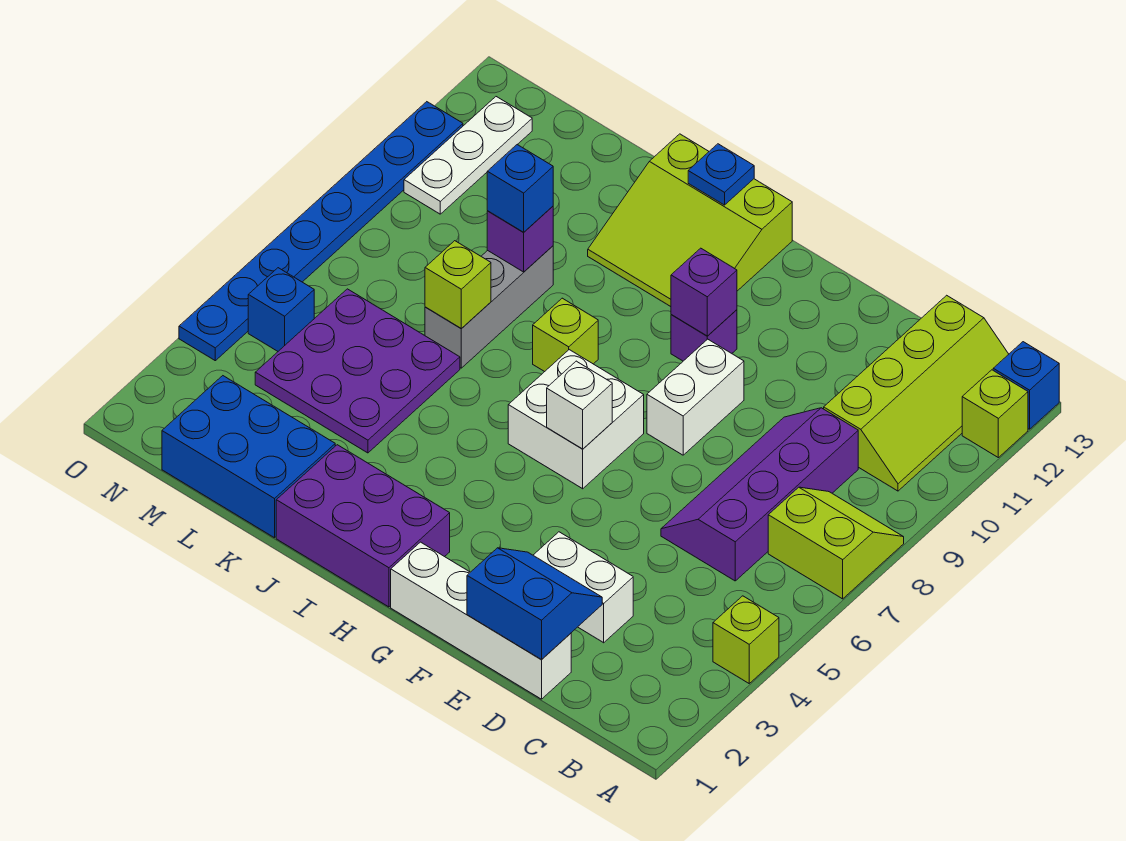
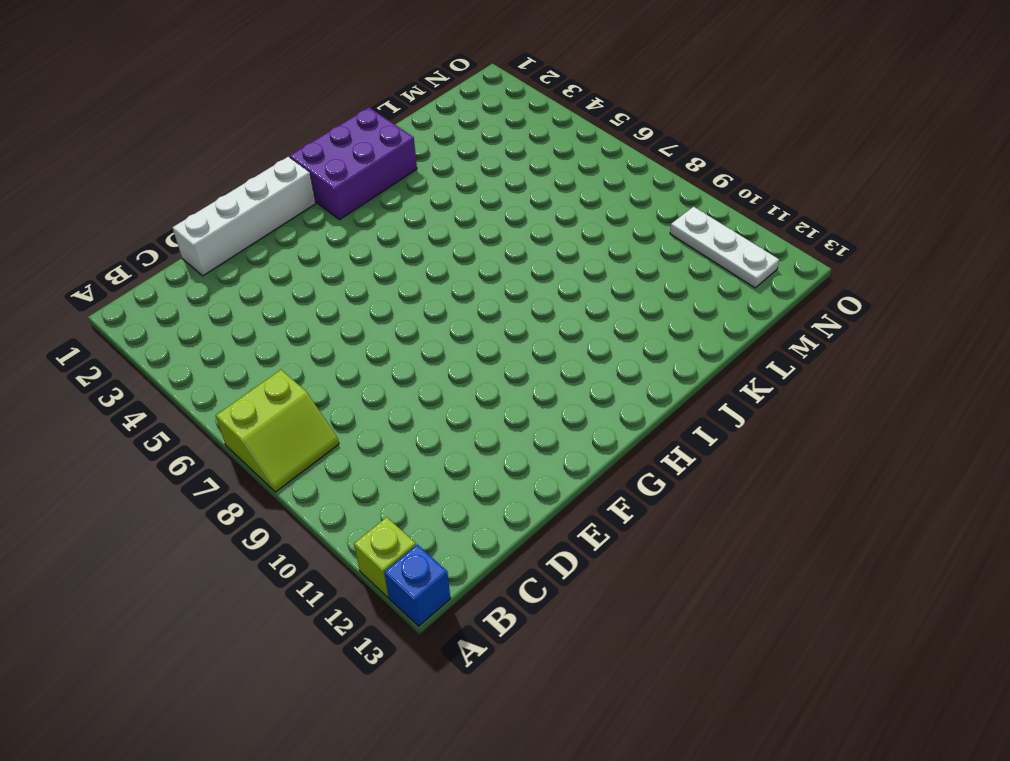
none -> lime brick A4 level 1
none -> lime slope B10:C13 level 1 top C
none -> purple slope C6:D9 level 1 top C

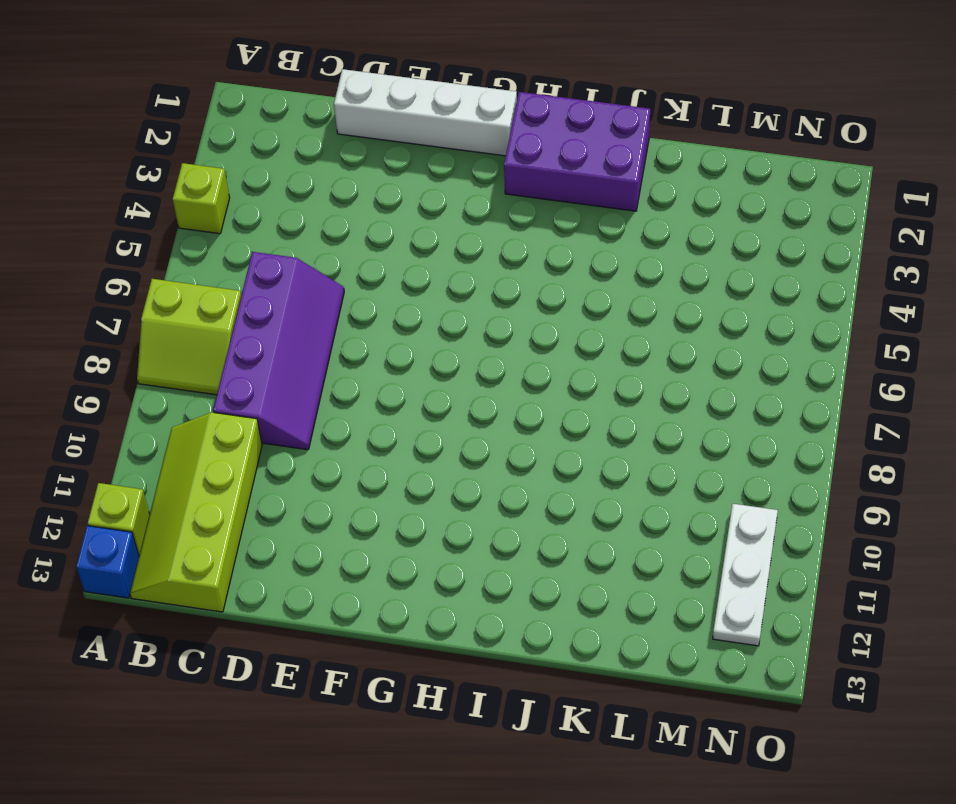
none -> white brick D3:E3 level 1
none -> white brick F8:F9 level 1
none -> white brick G6:H7 level 1

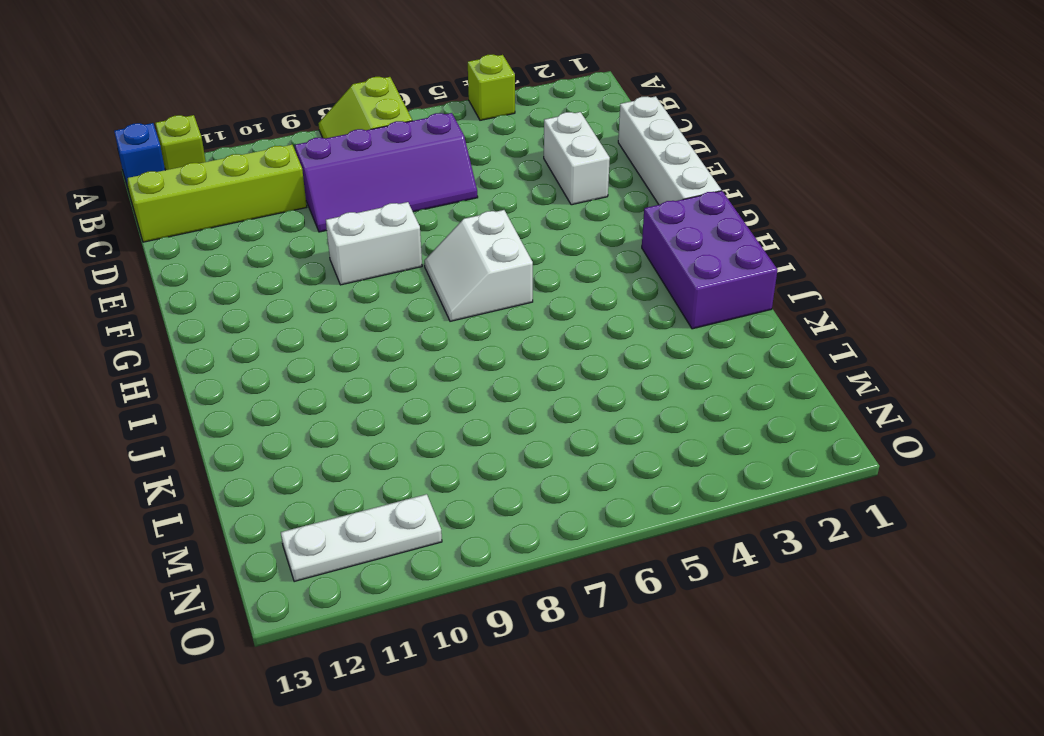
white slope G6:H7 level 1 top 6 -> white brick G6:H7 level 1
none -> purple brick G10 level 1
none -> lime slope H11:J13 level 1 top 13
none -> lime brick I8 level 1

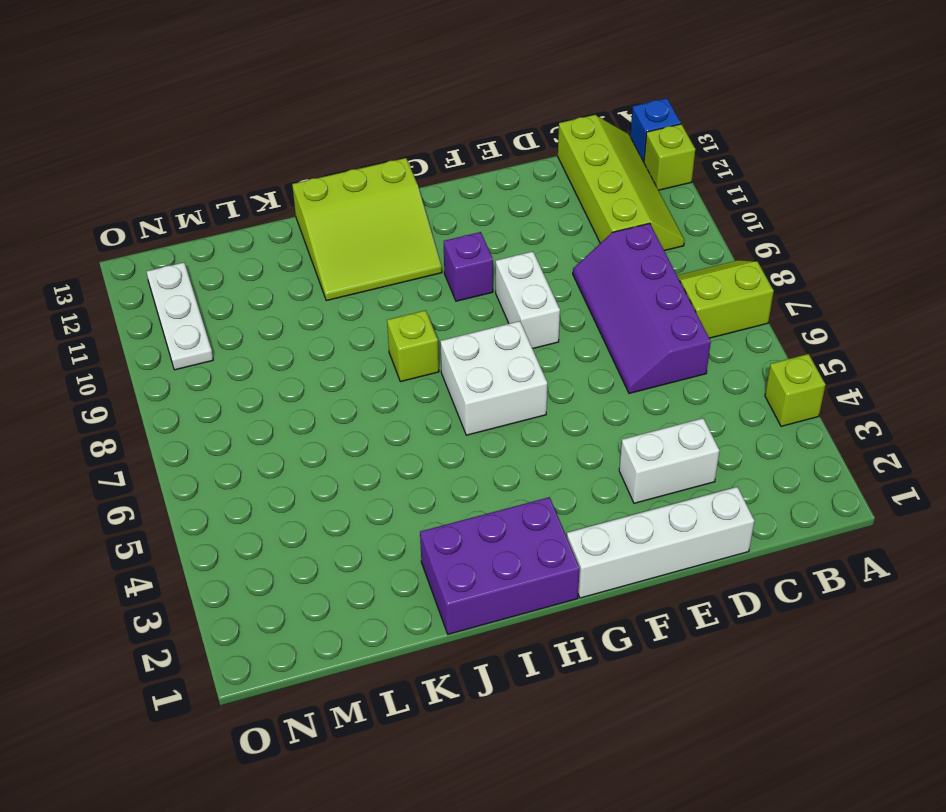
none -> blue brick K1:M2 level 1
none -> purple plate K4:M6 level 1
none -> grey brick K7:K9 level 1

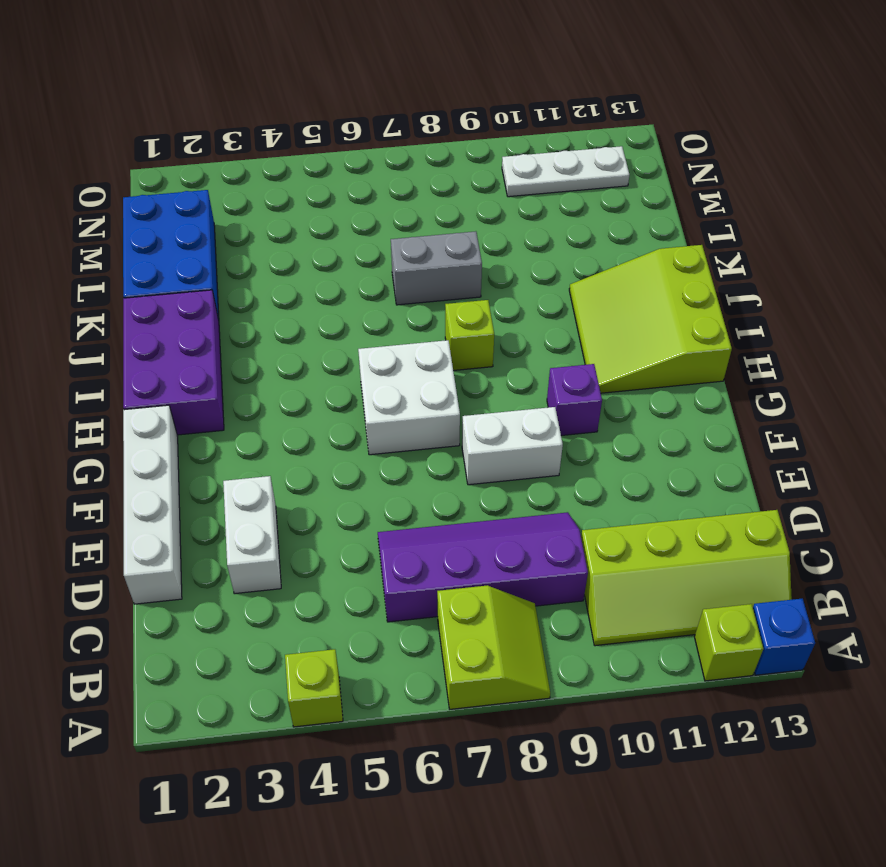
grey brick K7:K8 level 1 -> grey brick K7:K9 level 1
none -> purple plate K4:M6 level 1
none -> blue brick N5 level 1
none -> blue plate O4:O11 level 1

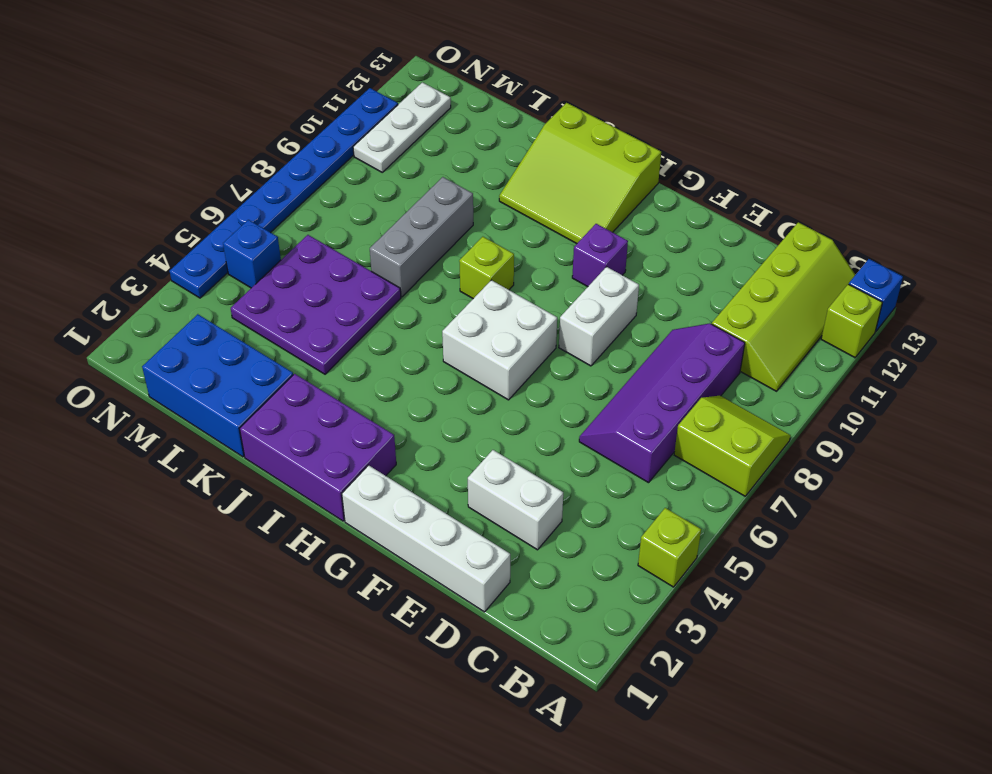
none -> blue slope D1:E2 level 2 top 1
none -> white brick G6 level 2
none -> purple brick G10 level 2

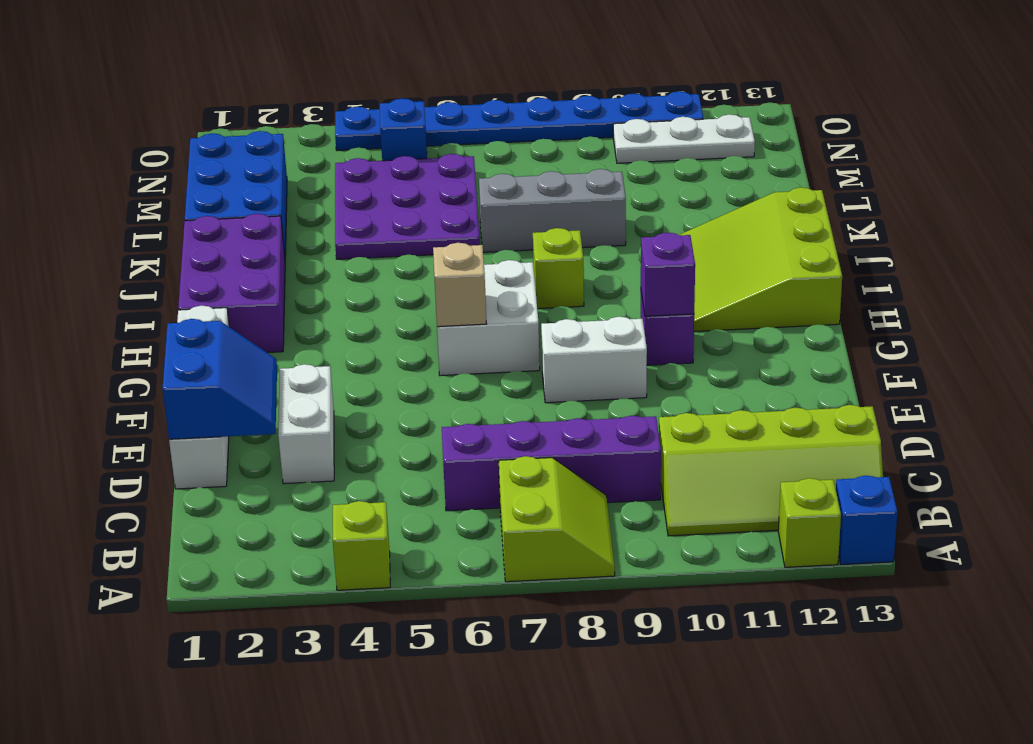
tan brick G6 level 2 -> white brick G6 level 2
none -> blue plate I13 level 2
none -> lime brick K7 level 2
none -> purple brick K9 level 2

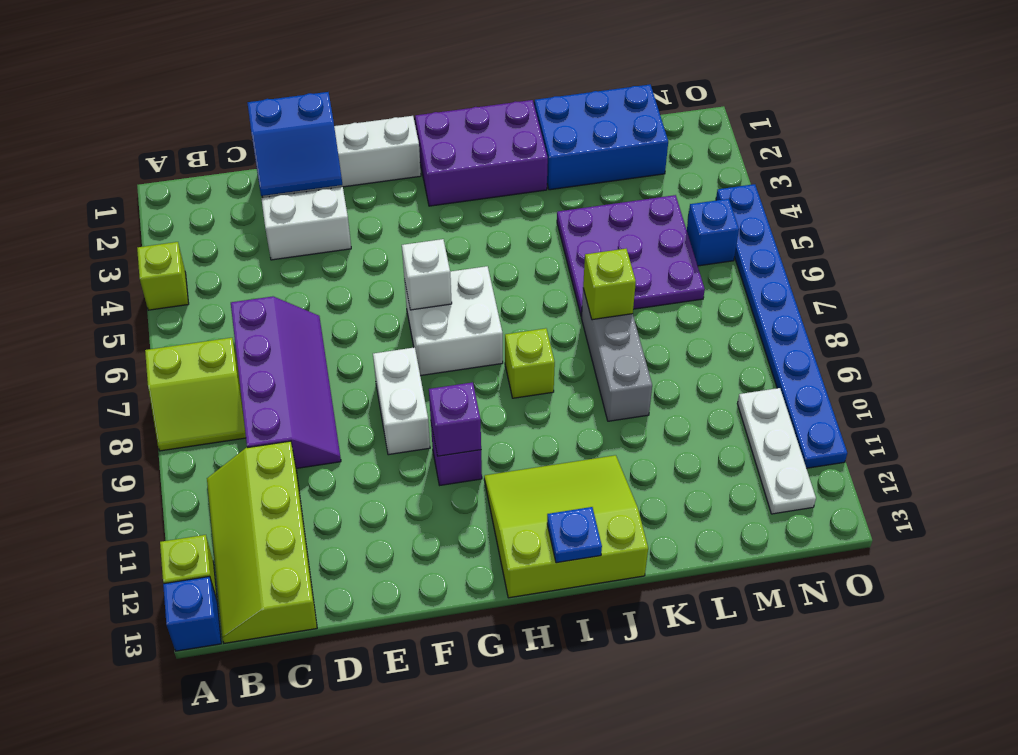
none -> purple brick K9 level 2
none -> blue brick K9 level 3

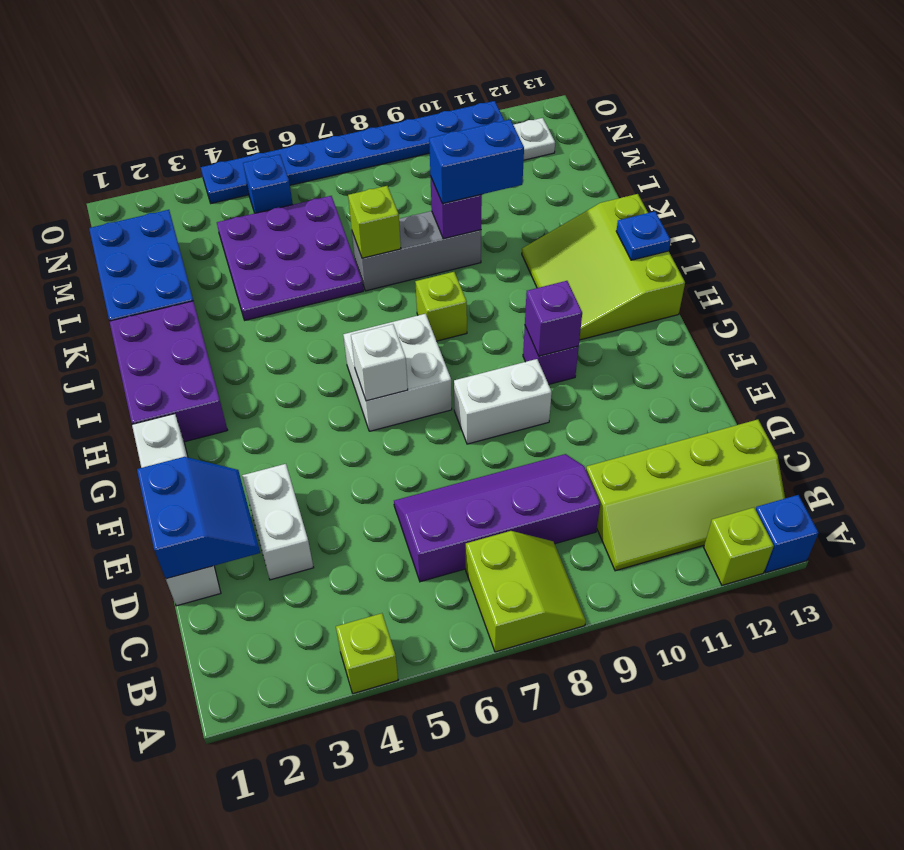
blue brick K9:K10 level 3 -> blue brick K9 level 3

